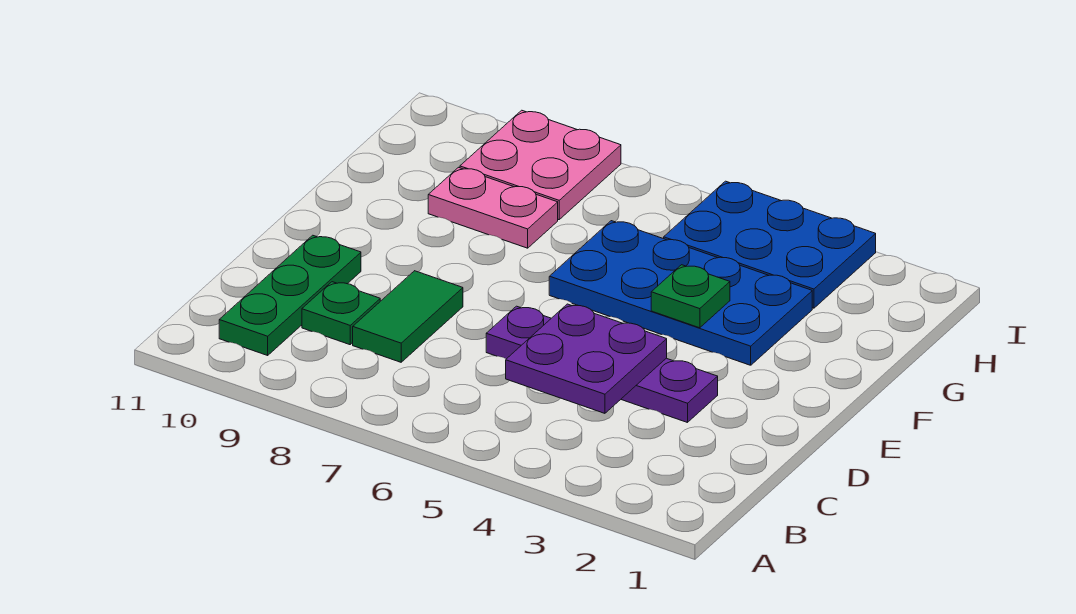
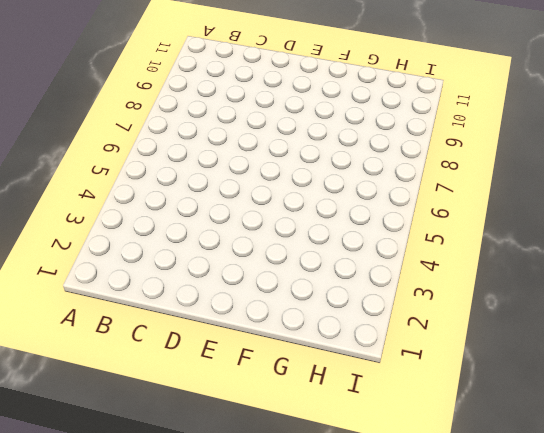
none -> green plate B10:D10 level 1
none -> green tile C8:D8 level 1

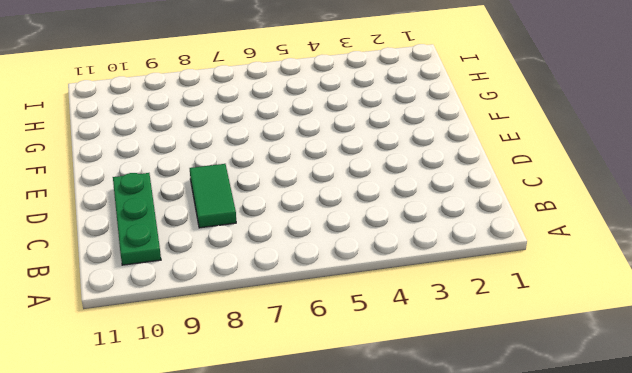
none -> green plate C9 level 1
none -> purple plate D3:D6 level 1

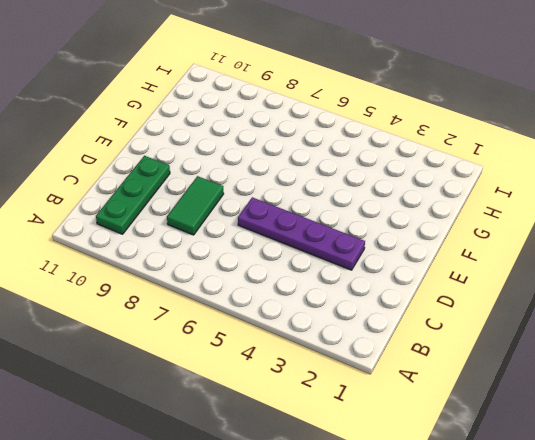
none -> green plate C9 level 1
none -> blue plate F3:G6 level 1

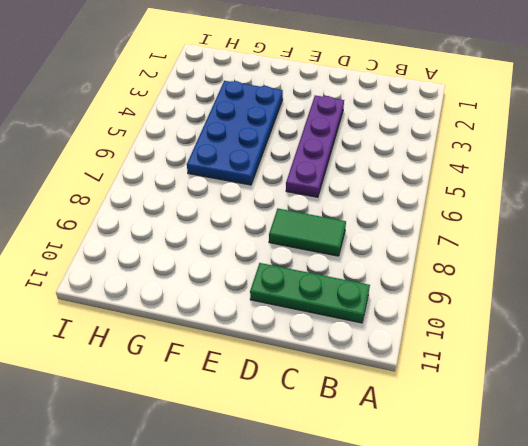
none -> green plate C9 level 1
none -> pink plate G8:G9 level 1

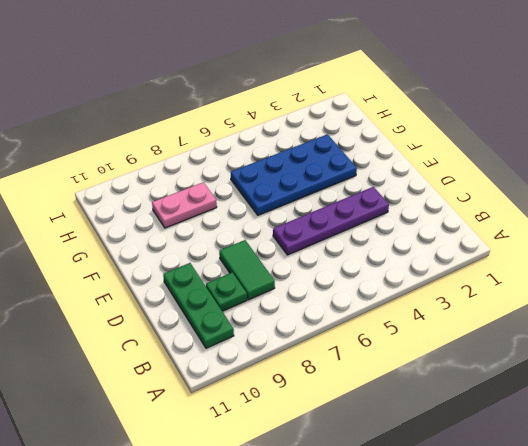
none -> blue plate H3:I5 level 1
none -> pink plate H8:I9 level 1

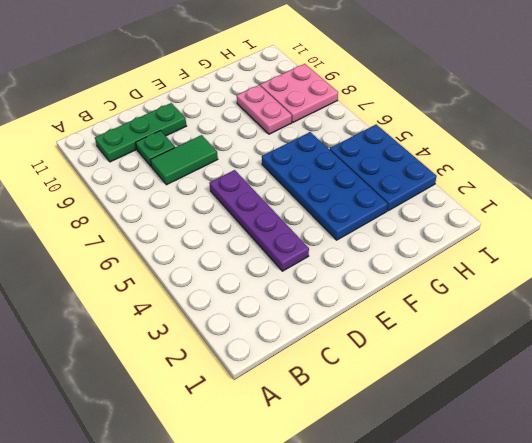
none -> purple plate C4:D5 level 2
none -> green plate F4 level 2

